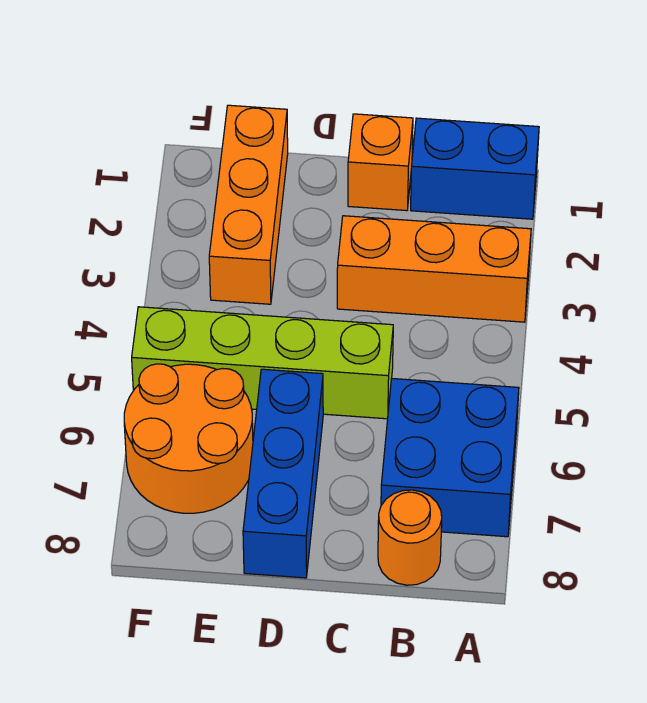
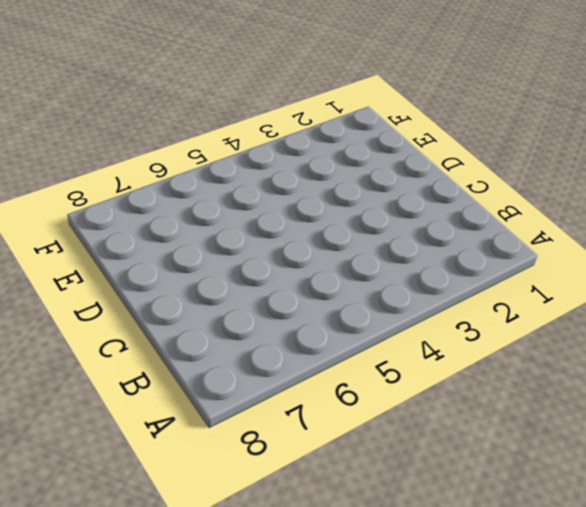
none -> blue brick A1:B1 level 1
none -> orange brick A3:C3 level 1

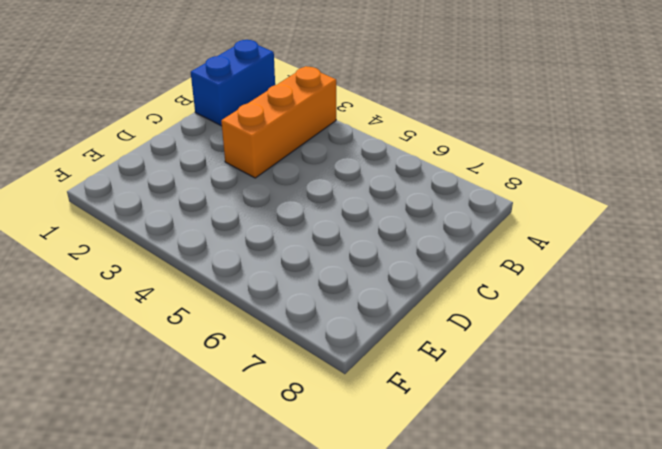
none -> blue brick A6:B7 level 1
none -> orange round brick B8 level 1

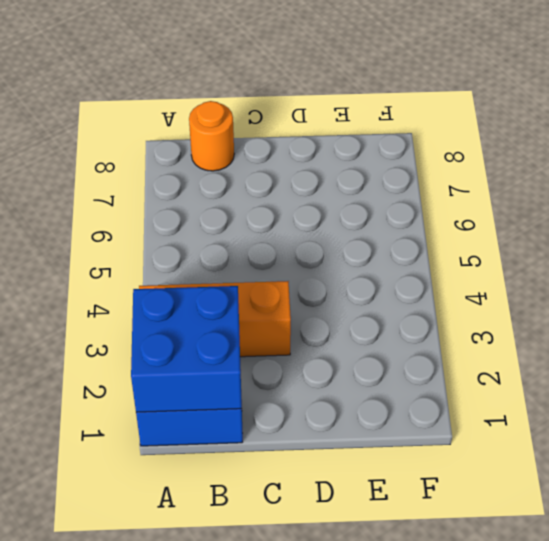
blue brick A1:B2 level 2 -> blue brick A6:B7 level 1
none -> orange brick C1 level 1
none -> lime brick C5:F5 level 1

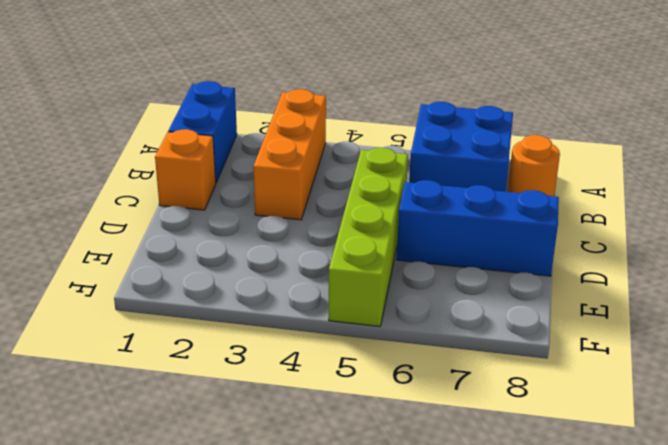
none -> orange brick E1:E3 level 1
none -> orange round brick E6:F7 level 1

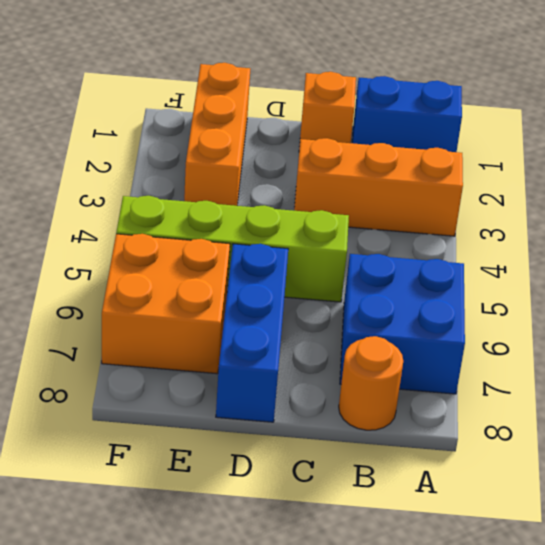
orange brick E6:F7 level 1 -> orange round brick E6:F7 level 1

